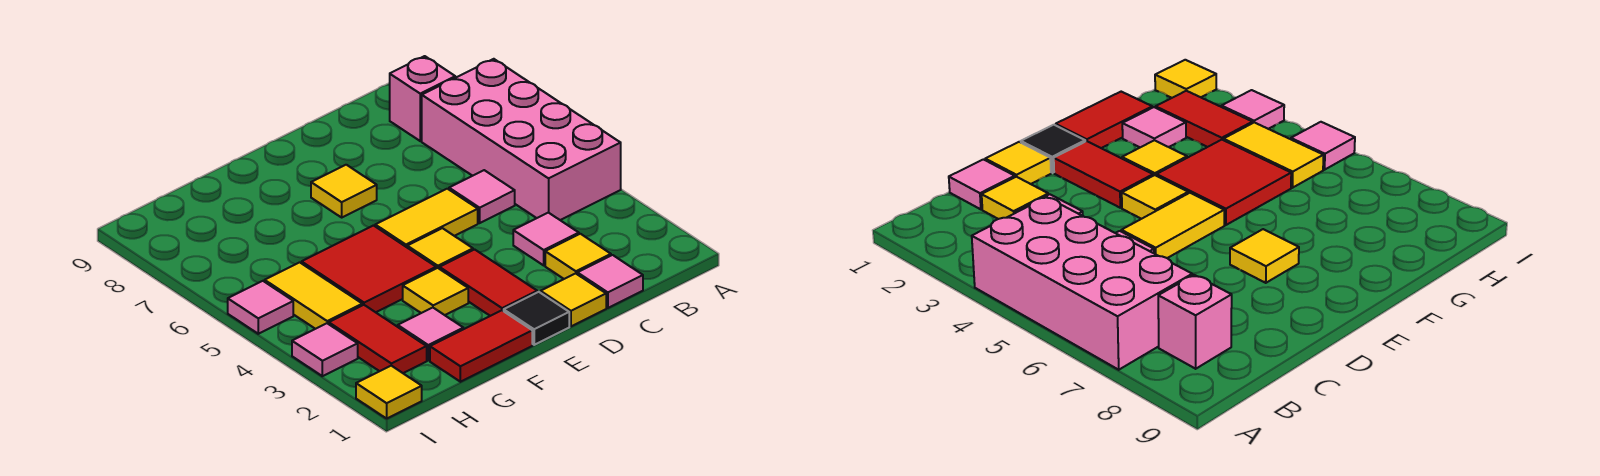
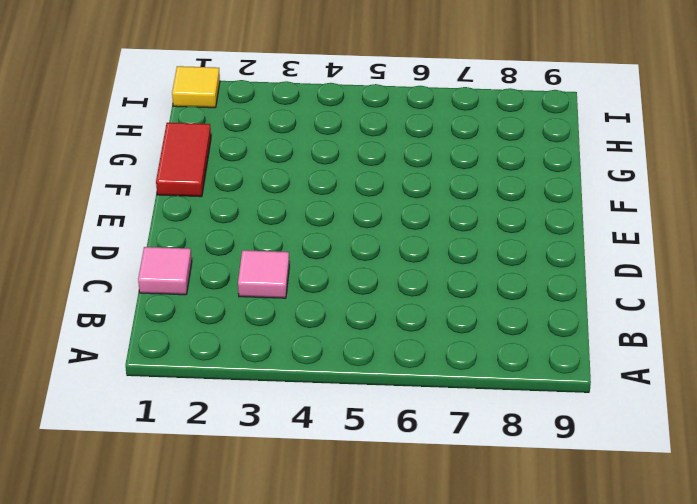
none -> pink brick A4:B7 level 1
none -> pink brick B8 level 1
none -> yellow tile C2 level 1

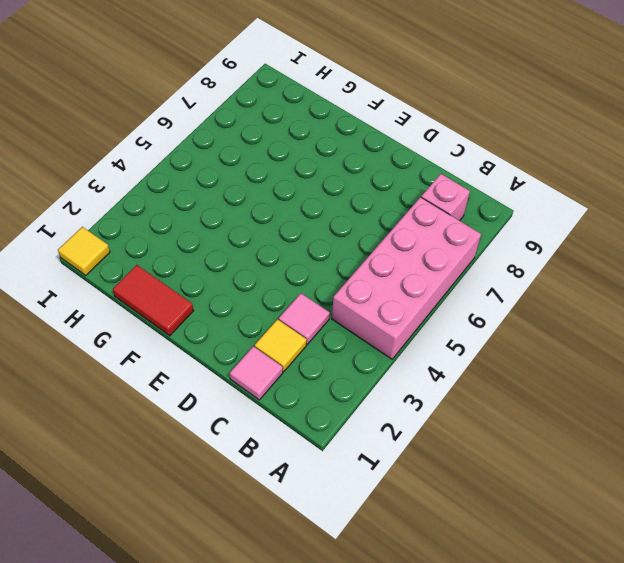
none -> pink tile C5 level 1
none -> yellow tile D1 level 1
none -> yellow tile D5:E5 level 1

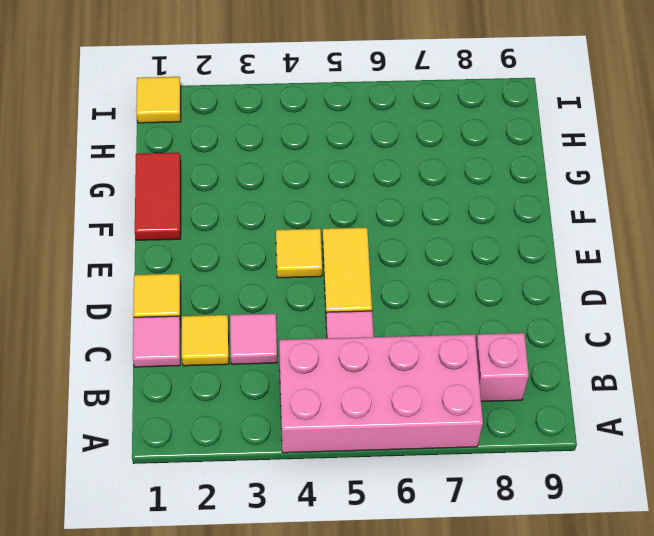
none -> black tile E1 level 1
none -> red tile E2:E3 level 1
none -> yellow tile E7 level 1

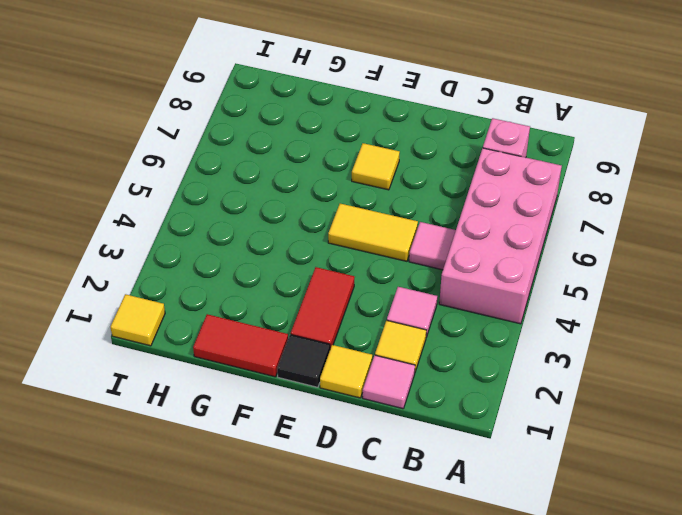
none -> yellow tile E4 level 1
none -> yellow tile F3 level 1
none -> red tile F4:G5 level 1

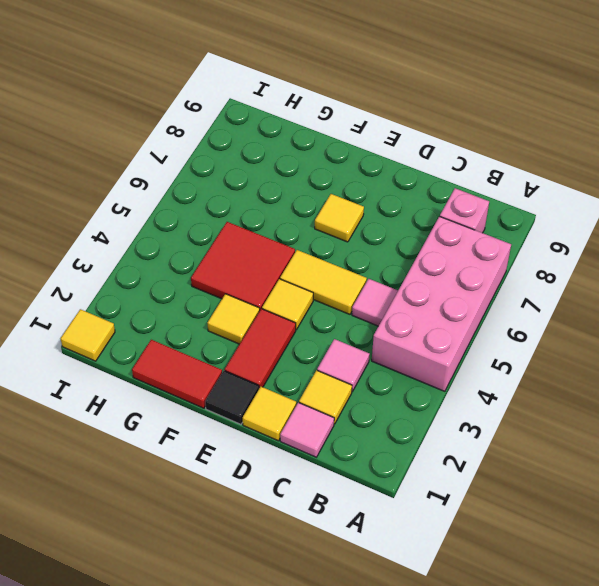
none -> pink tile G2 level 1
none -> red tile H2:H3 level 1
none -> yellow tile H4:H5 level 1

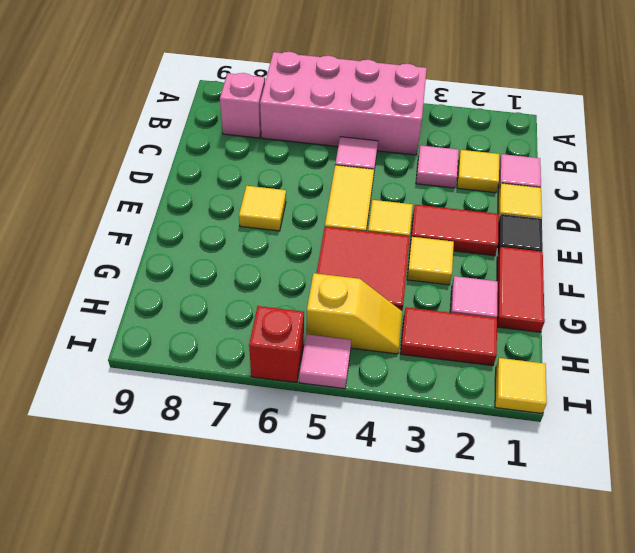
yellow slope H4:H5 level 1 top 5 -> yellow tile H4:H5 level 1
red brick I6 level 1 -> none
none -> pink tile I3 level 1

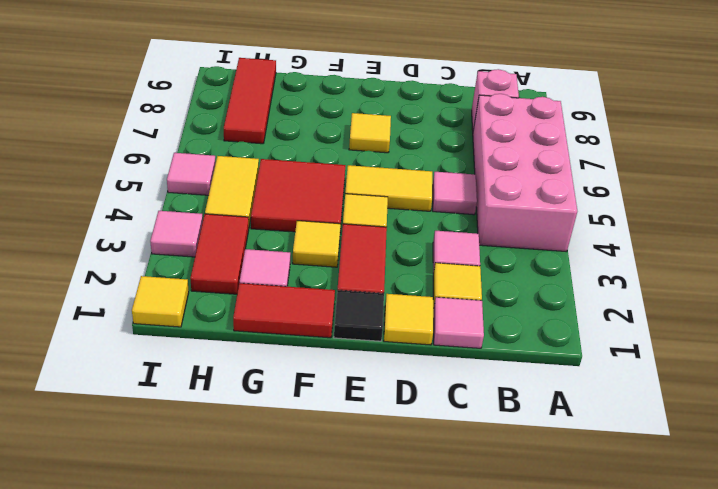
red tile H7:H9 level 1 -> none

